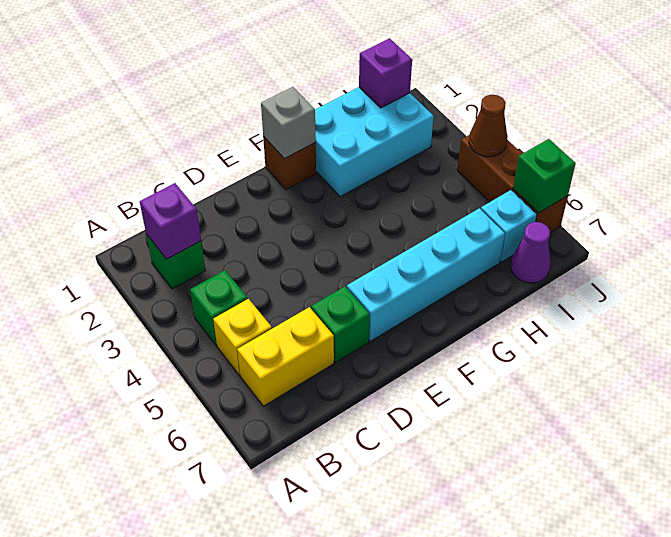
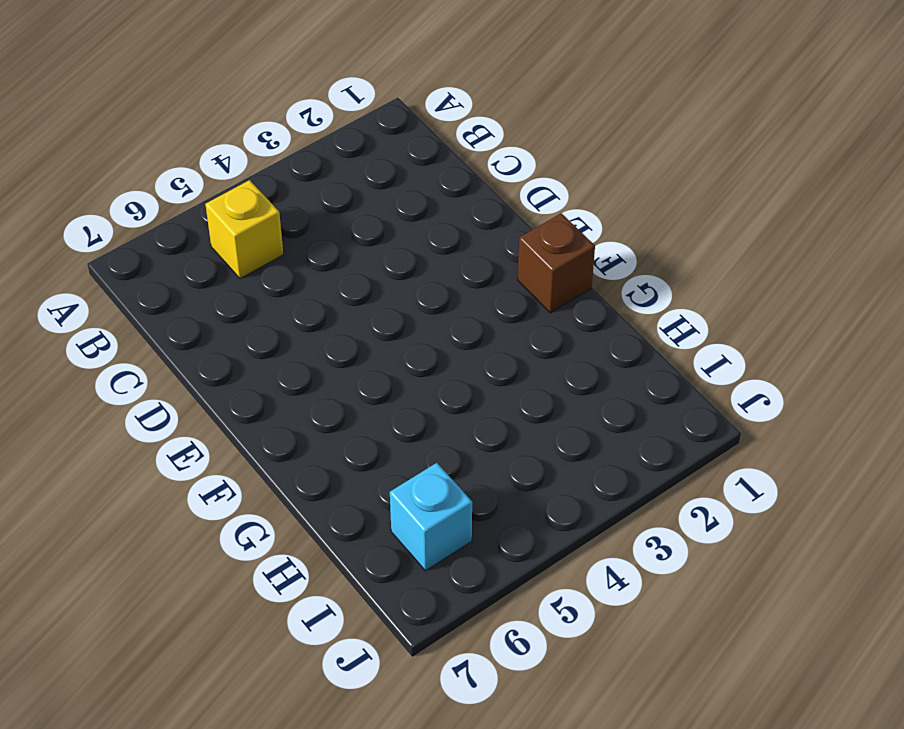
none -> green brick B2 level 1
none -> green brick B4 level 1
none -> yellow brick B6:C6 level 1

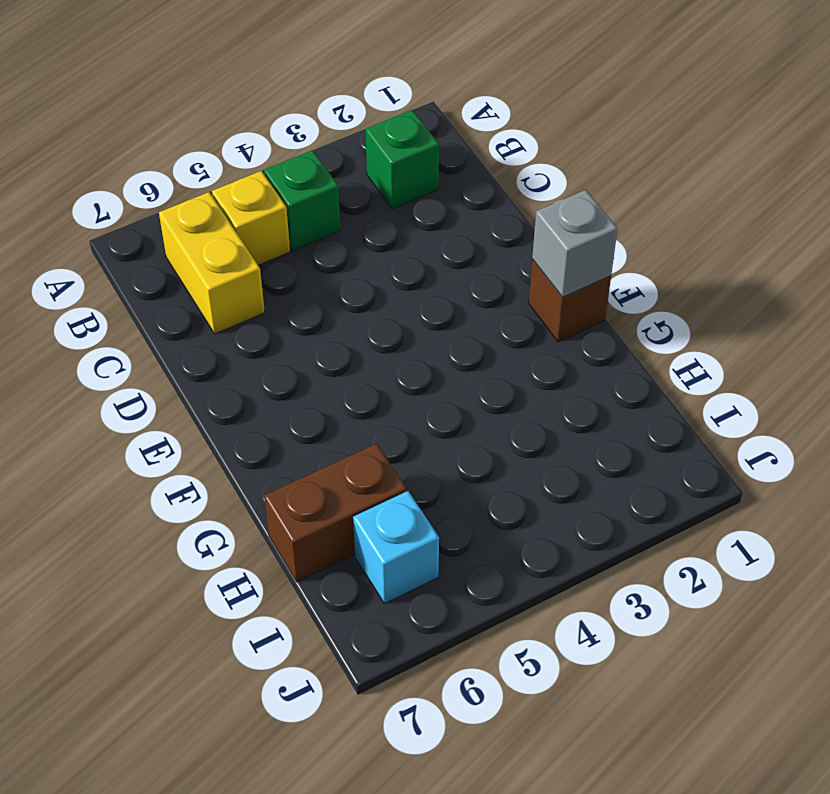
brown brick H6:H7 level 1 -> cyan brick E6:H6 level 1
none -> green brick D6 level 1
none -> cyan brick G1:I2 level 1
none -> purple cone I7 level 1

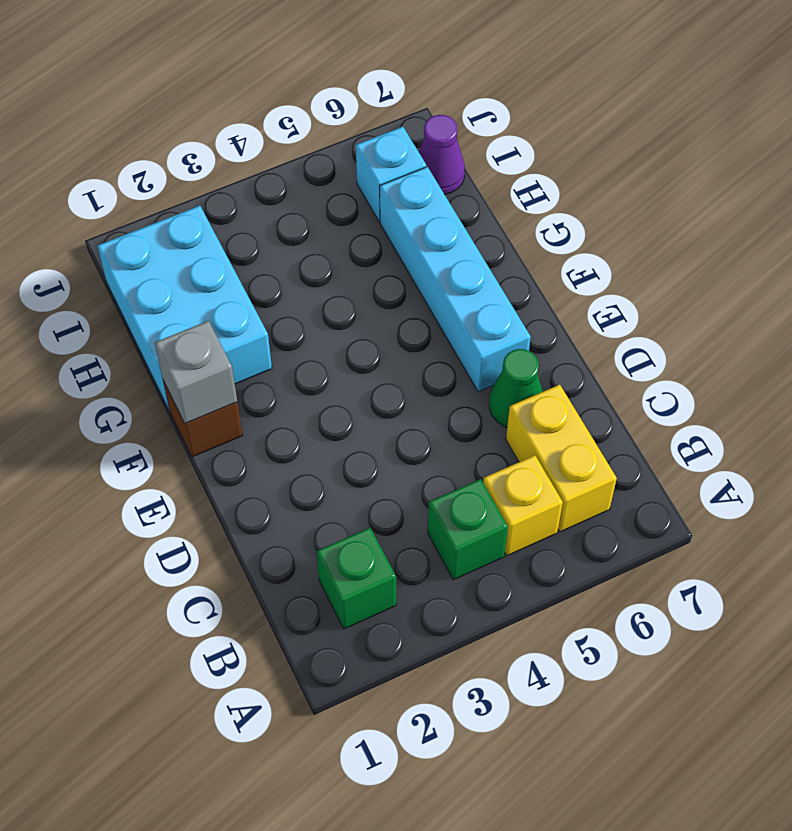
green cone D6 level 1 -> green brick D6 level 1
none -> brown brick J4:J6 level 1
none -> purple brick B2 level 2
none -> purple brick I1 level 2

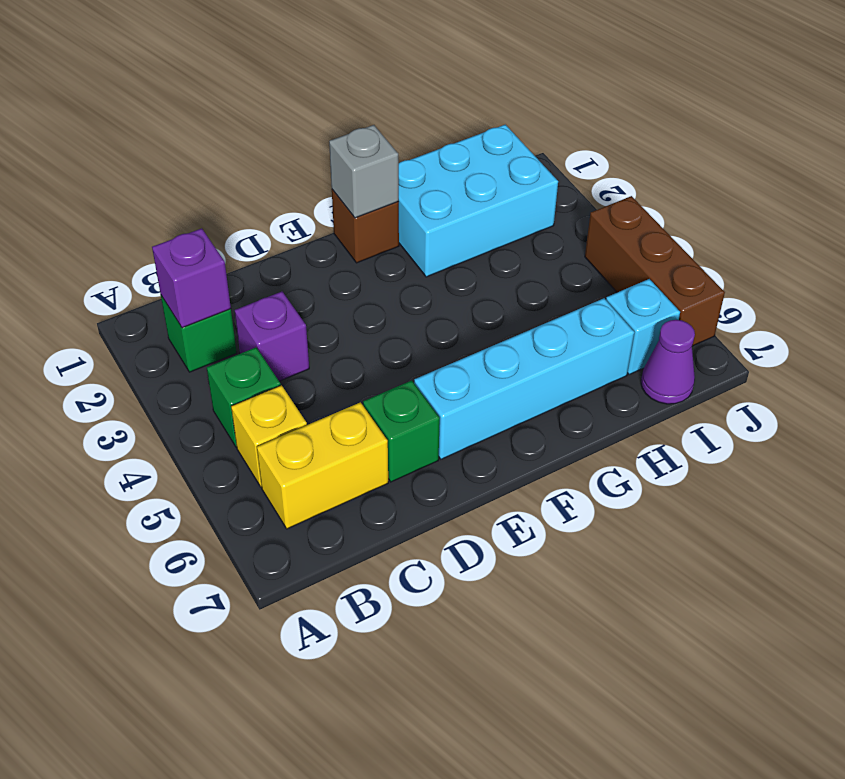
purple brick C3 level 1 -> purple brick I1 level 2
none -> brown cone J4 level 2
none -> green brick J6 level 2

